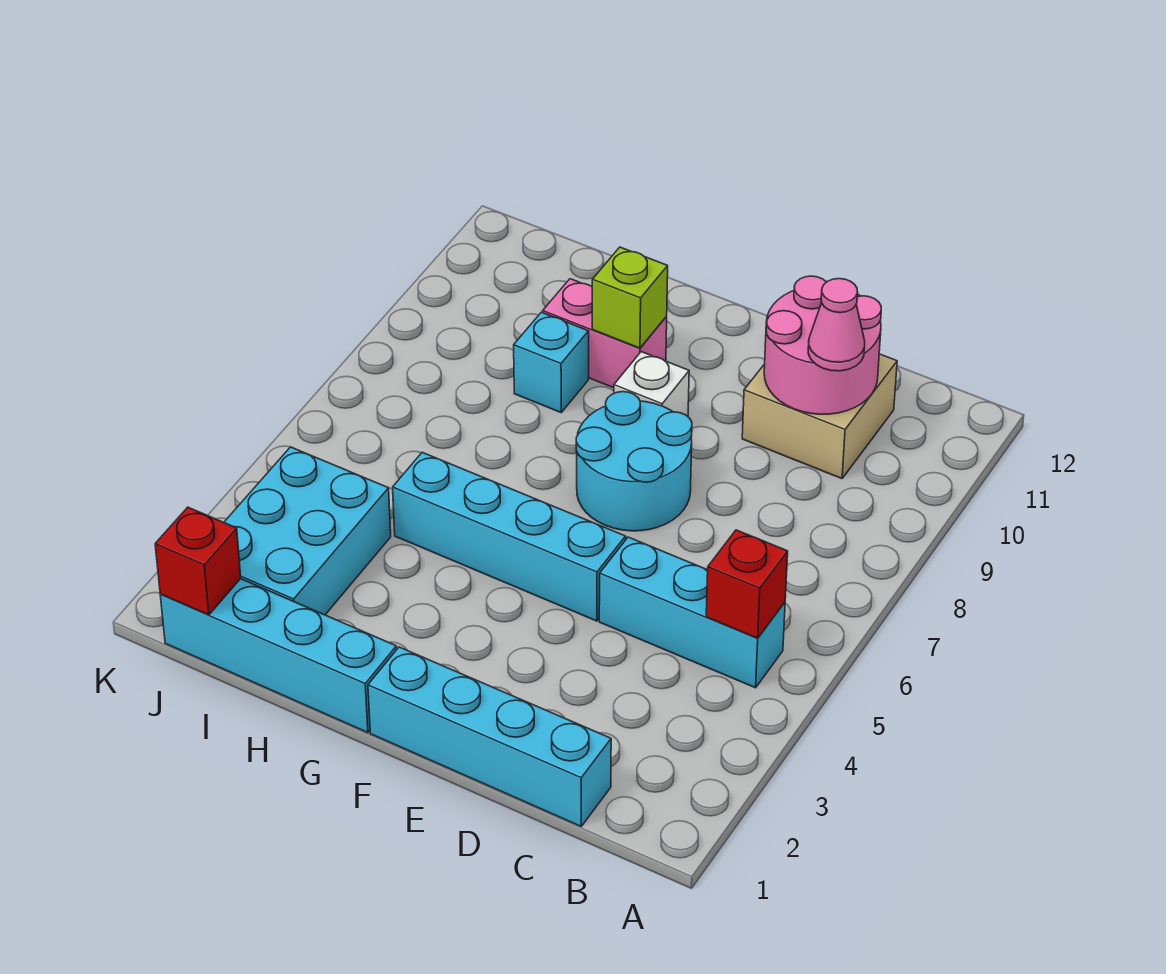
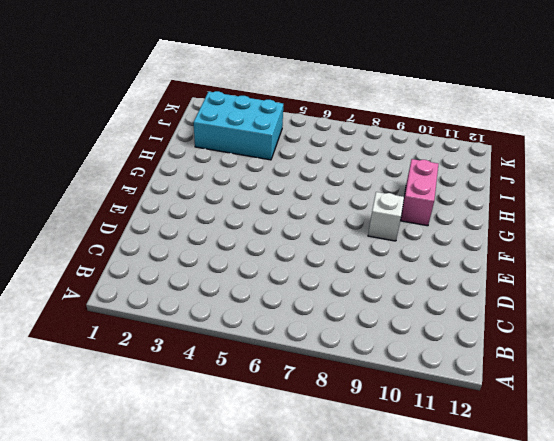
none -> cyan brick B5:D5 level 1
none -> cyan brick C1:F1 level 1
none -> tan brick C10:D11 level 1

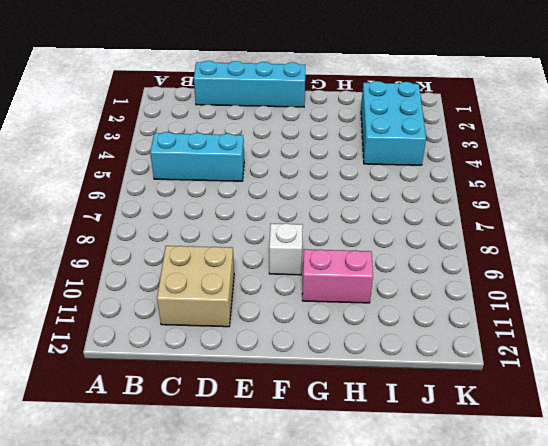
none -> cyan brick E5:H5 level 1
none -> cyan round brick E7:F8 level 1
none -> cyan brick G1:J1 level 1

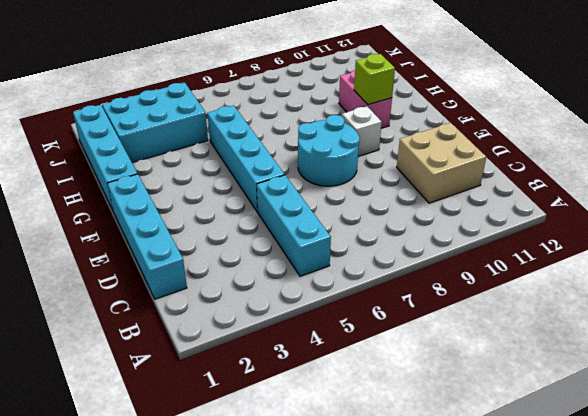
none -> cyan brick H9 level 1
none -> red brick B5 level 2
none -> pink round brick C10:D11 level 2

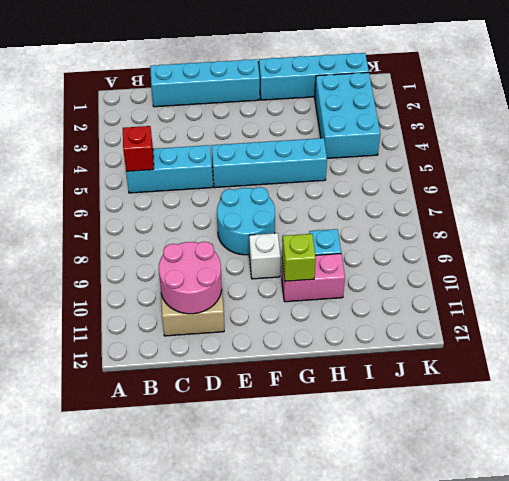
none -> red brick J1 level 2
none -> pink cone C10 level 3

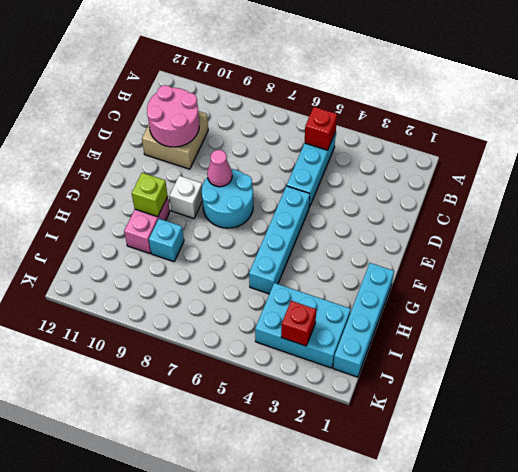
pink cone E8 level 2 -> pink cone C10 level 3
red brick J3 level 2 -> red brick J1 level 2
none -> cyan brick C1:F1 level 1

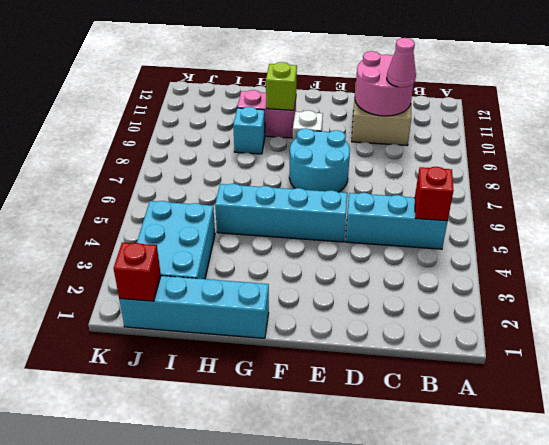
none -> cyan brick C1:F1 level 1

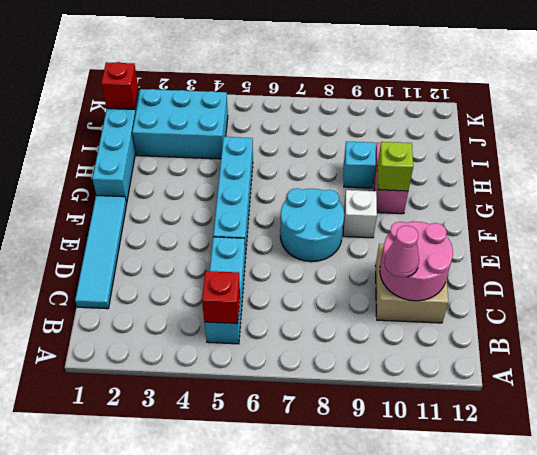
cyan tile C1:F1 level 1 -> cyan brick C1:F1 level 1

